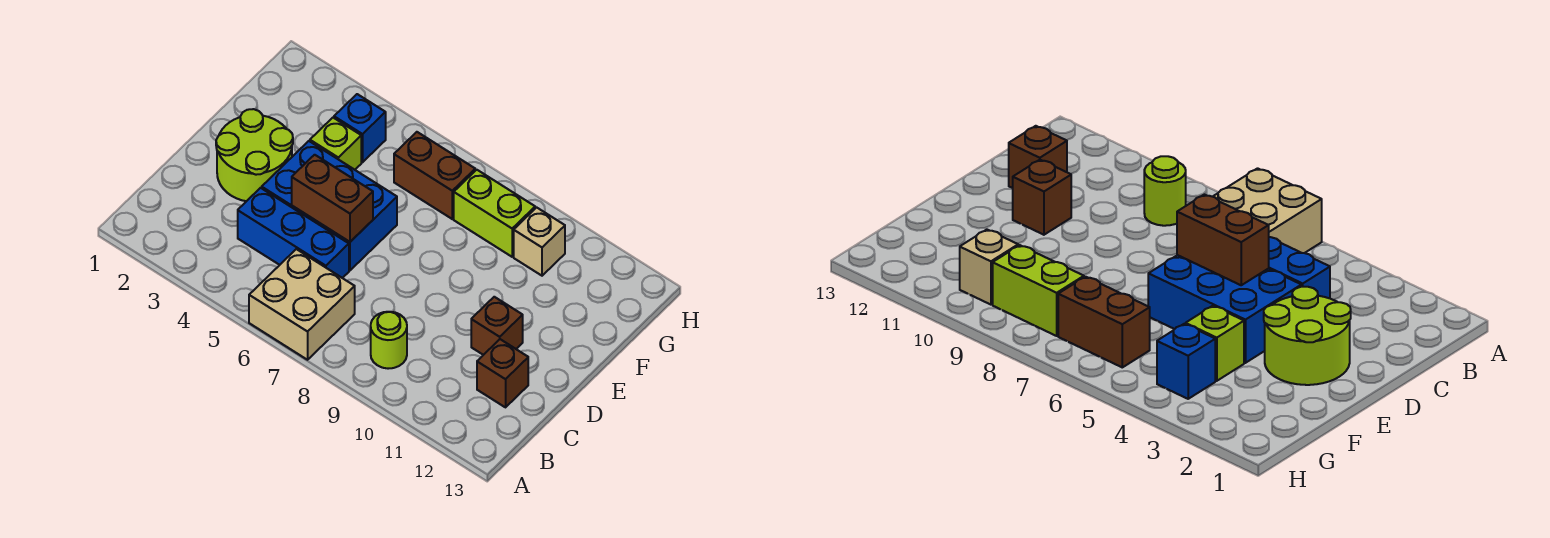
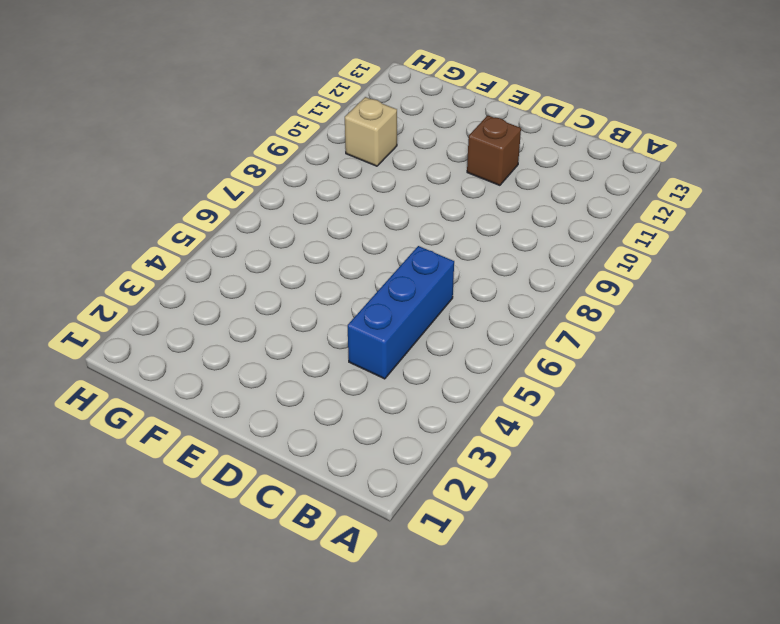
none -> tan brick A6:B7 level 1
none -> lime round brick B9 level 1
none -> brown brick C12 level 1

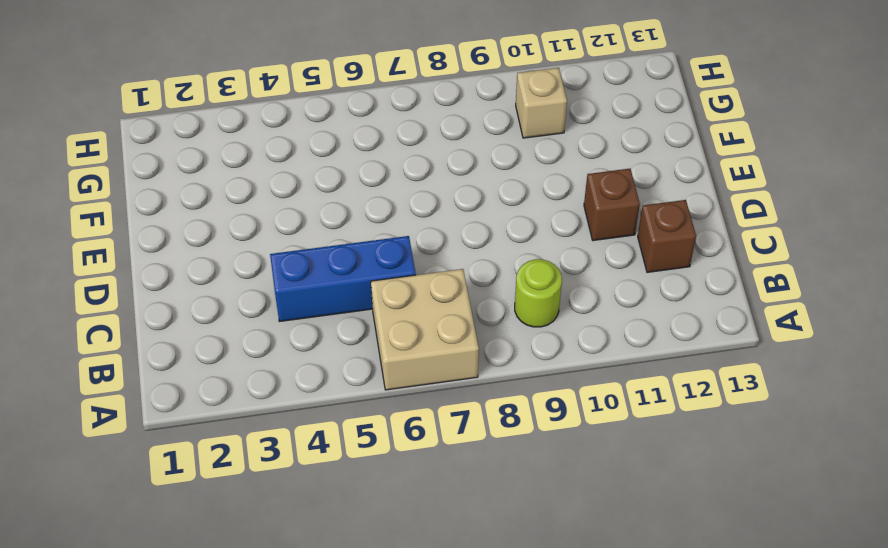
none -> lime round brick D2:E3 level 1
none -> blue brick D4:E6 level 1
none -> lime brick F4 level 1

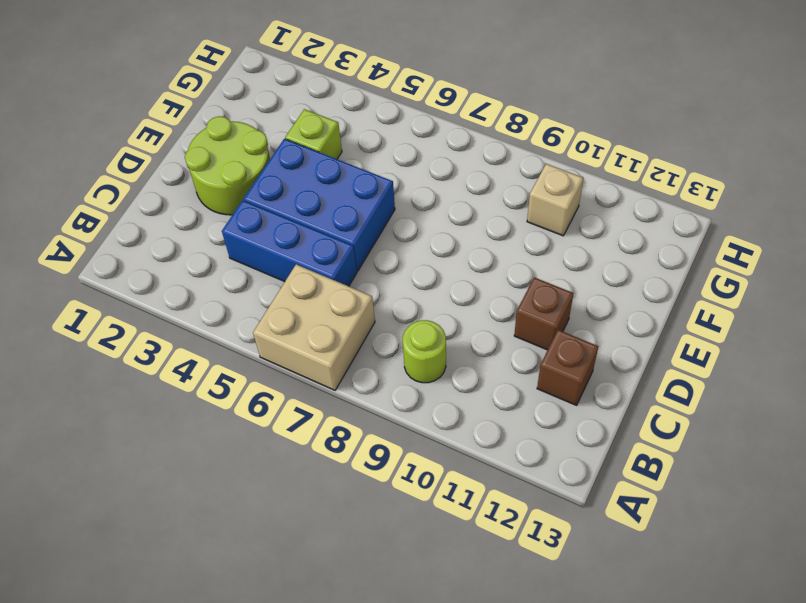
none -> blue brick G4 level 1
none -> brown brick G6:G7 level 1
none -> lime brick G8:G9 level 1

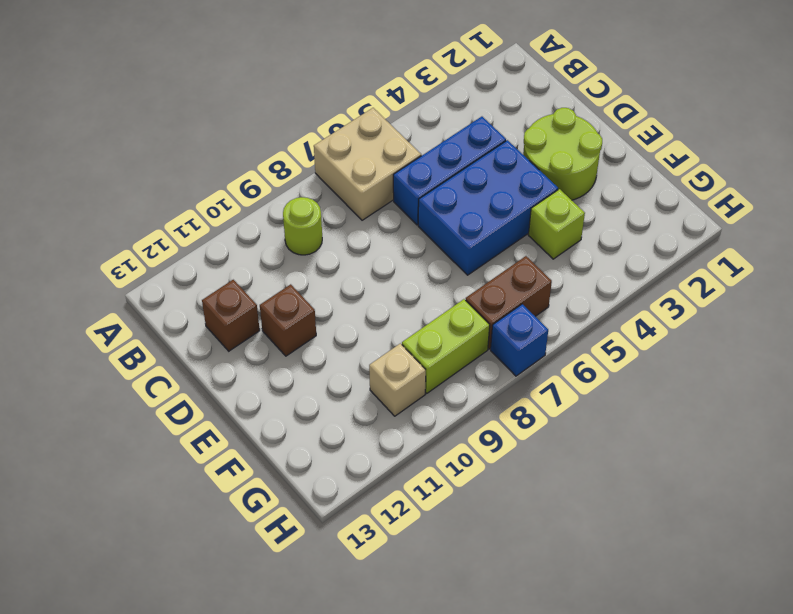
blue brick H7 level 1 -> blue brick G4 level 1
none -> brown brick D5:D6 level 2

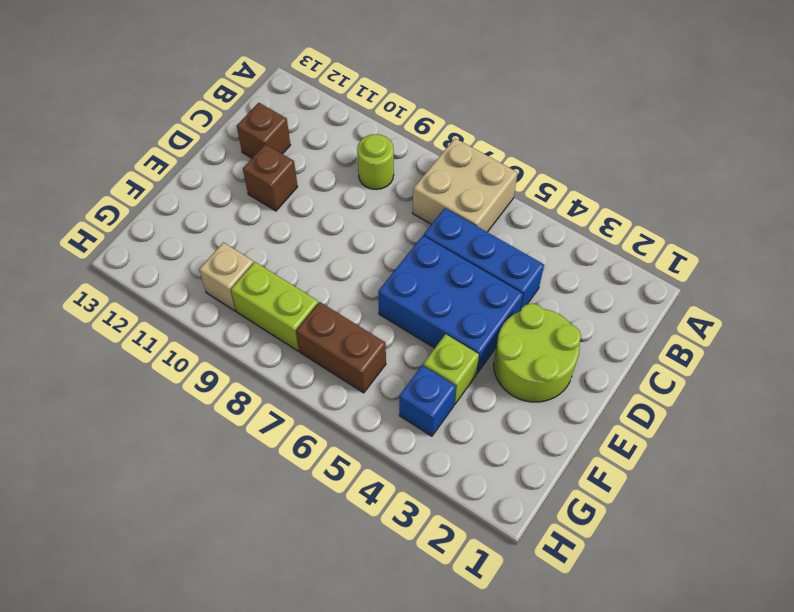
none -> brown brick D5:D6 level 2

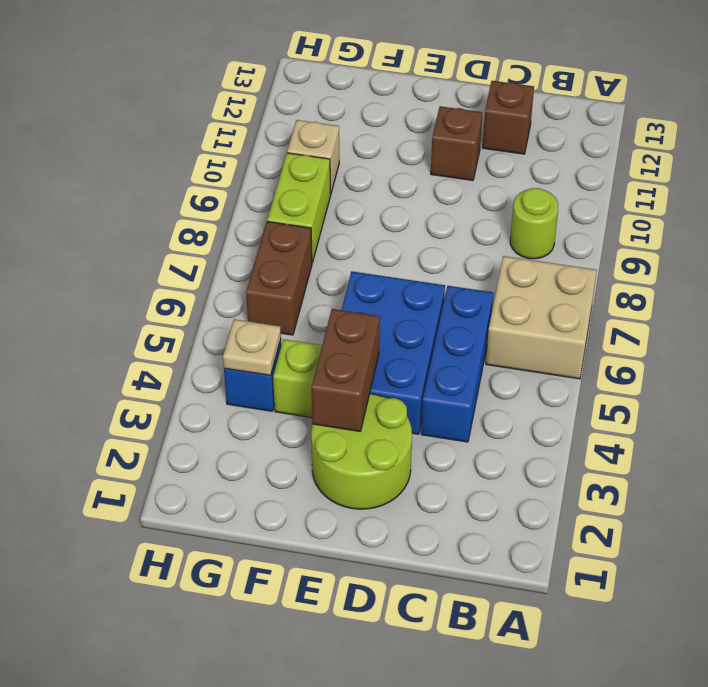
brown brick E3:E4 level 2 -> brown brick D5:D6 level 2
tan plate G4 level 2 -> none

